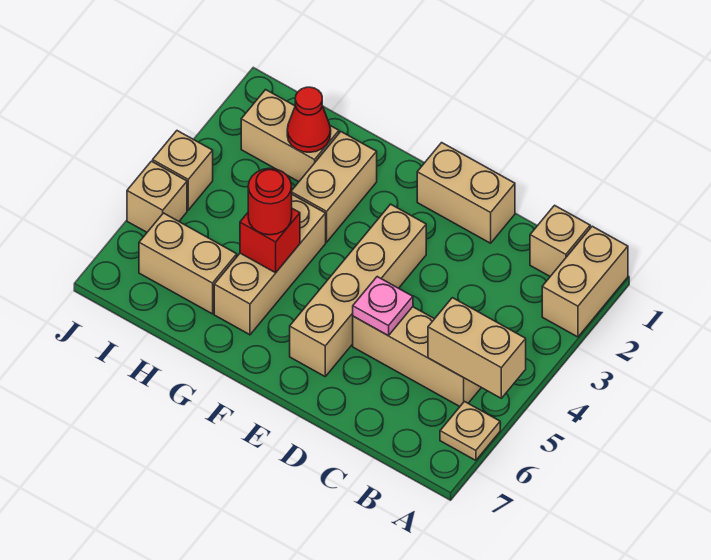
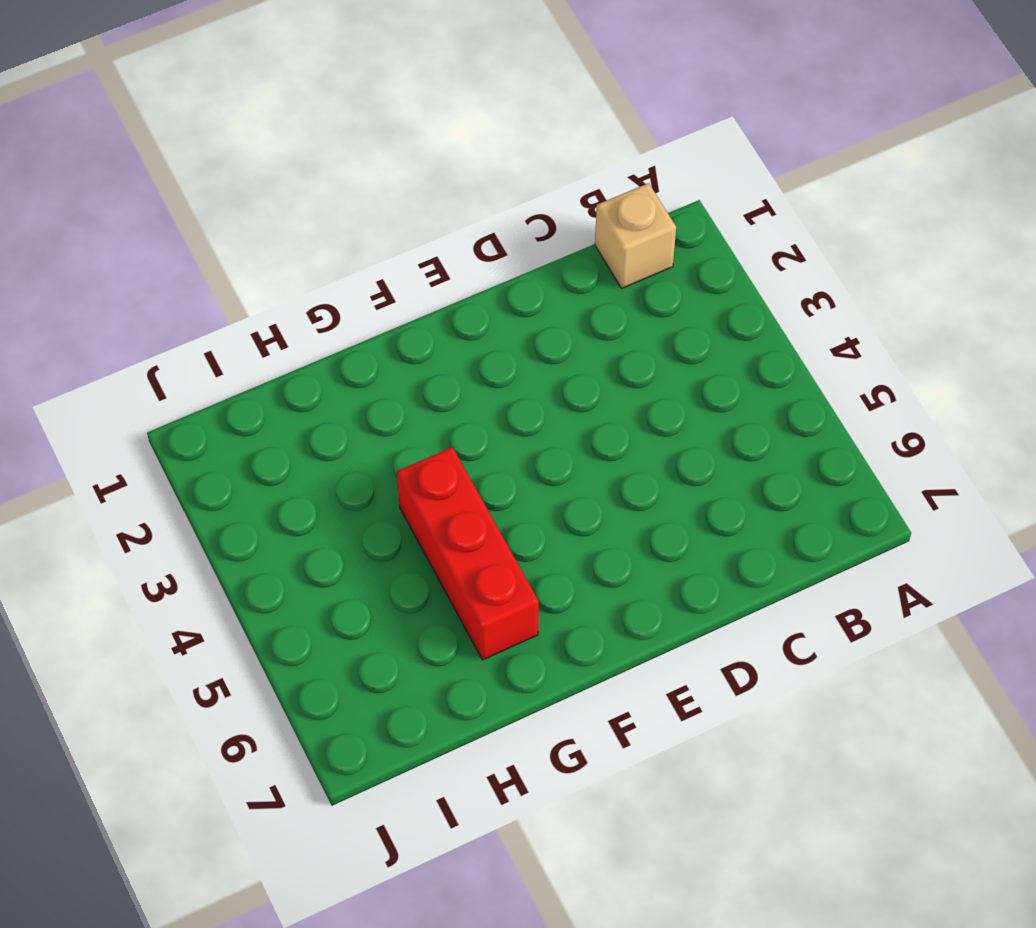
red brick G4:G6 level 1 -> tan brick G4:G6 level 1
none -> tan brick A1:A2 level 1
none -> tan plate A6 level 1
none -> tan brick B5:D5 level 1

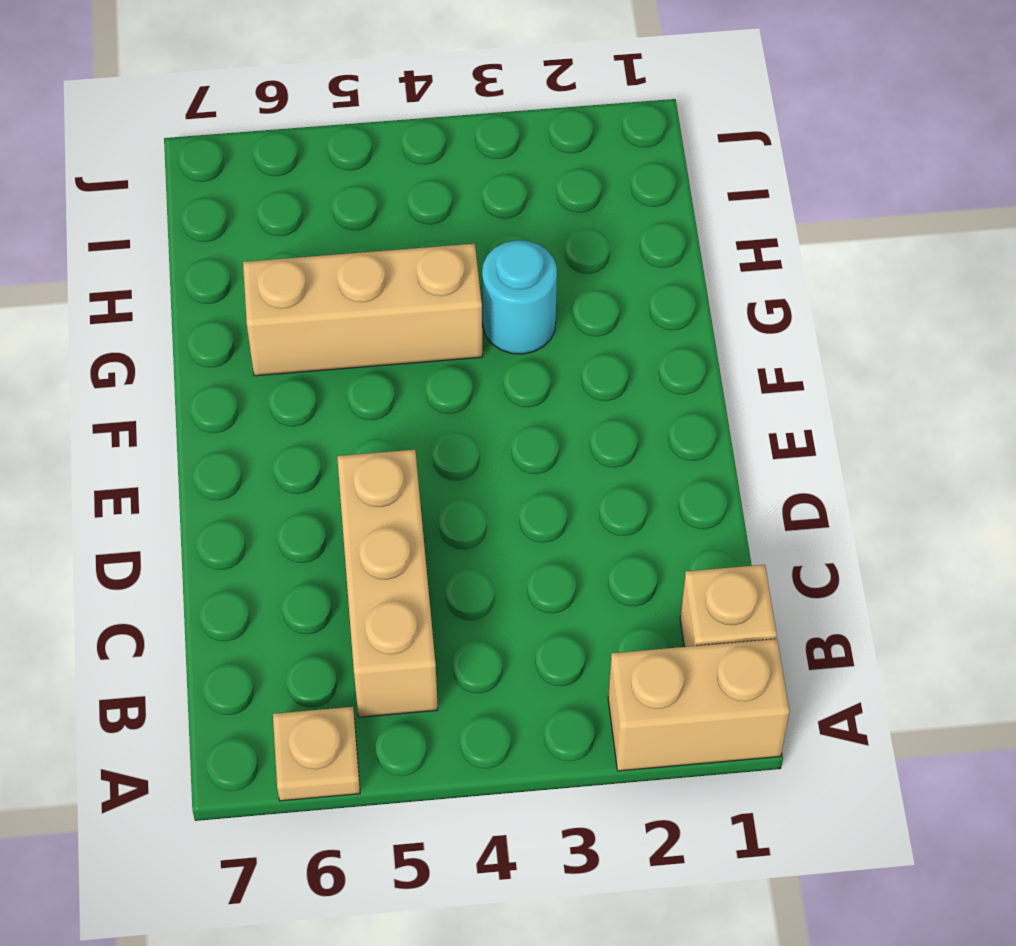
cyan round brick G3 level 1 -> tan brick G2:G3 level 1
none -> tan brick D1:E1 level 1
none -> tan brick E3:E6 level 1
none -> tan brick H2:I2 level 1

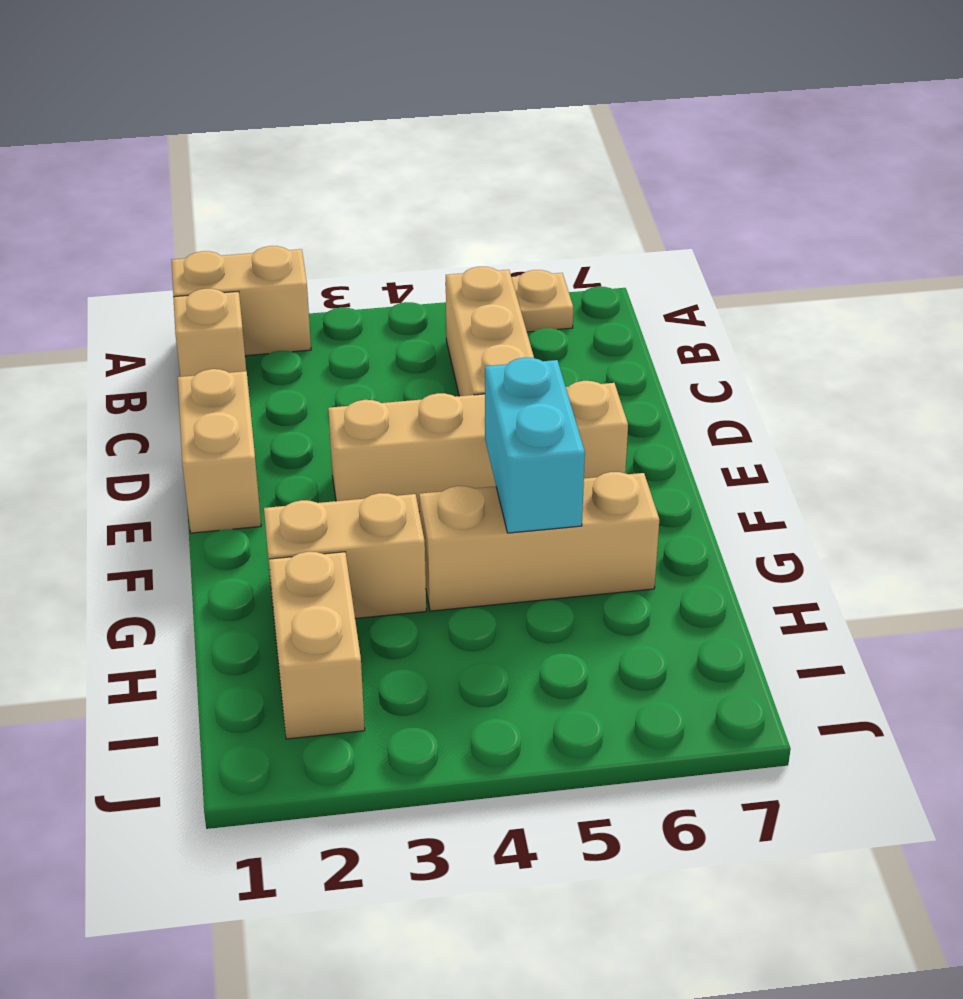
cyan brick F5:G5 level 2 -> red brick G5 level 2
none -> tan brick H6:I6 level 1
none -> tan brick J4 level 1
none -> tan brick J5 level 1

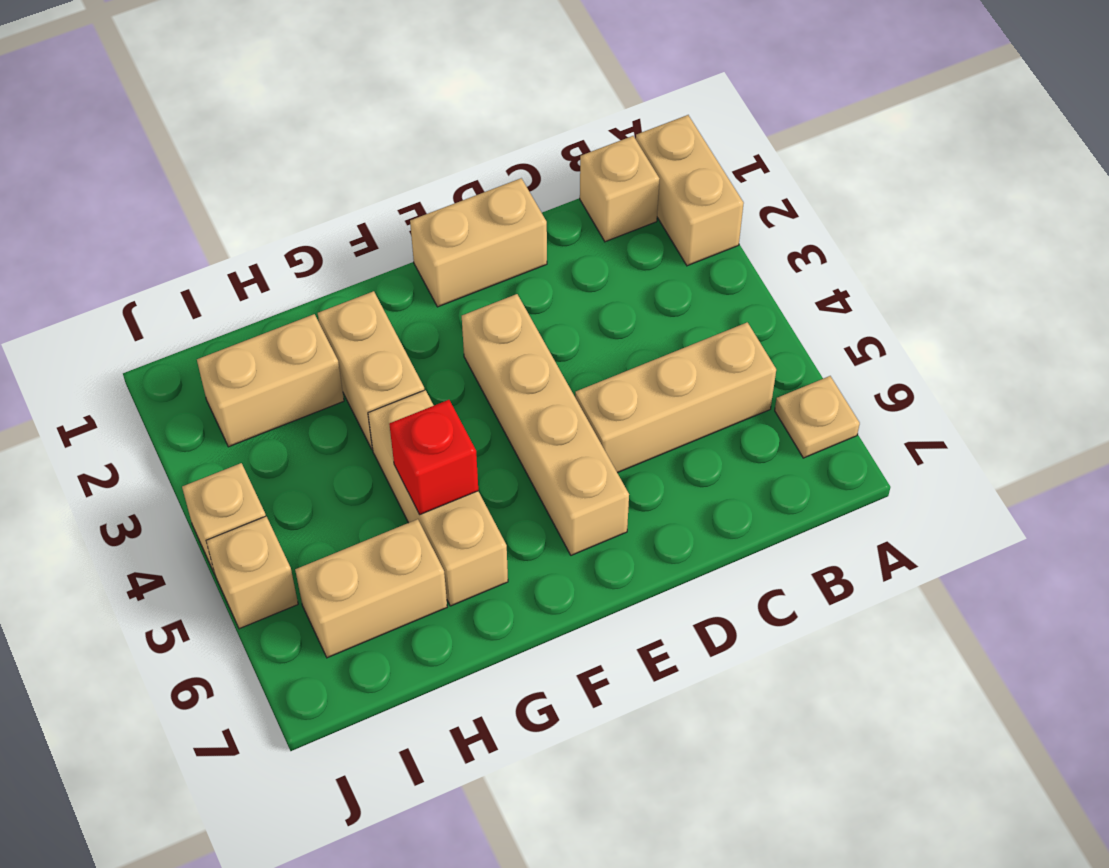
none -> tan brick A5:B5 level 2
none -> pink plate D5 level 2
none -> red cone H2 level 2

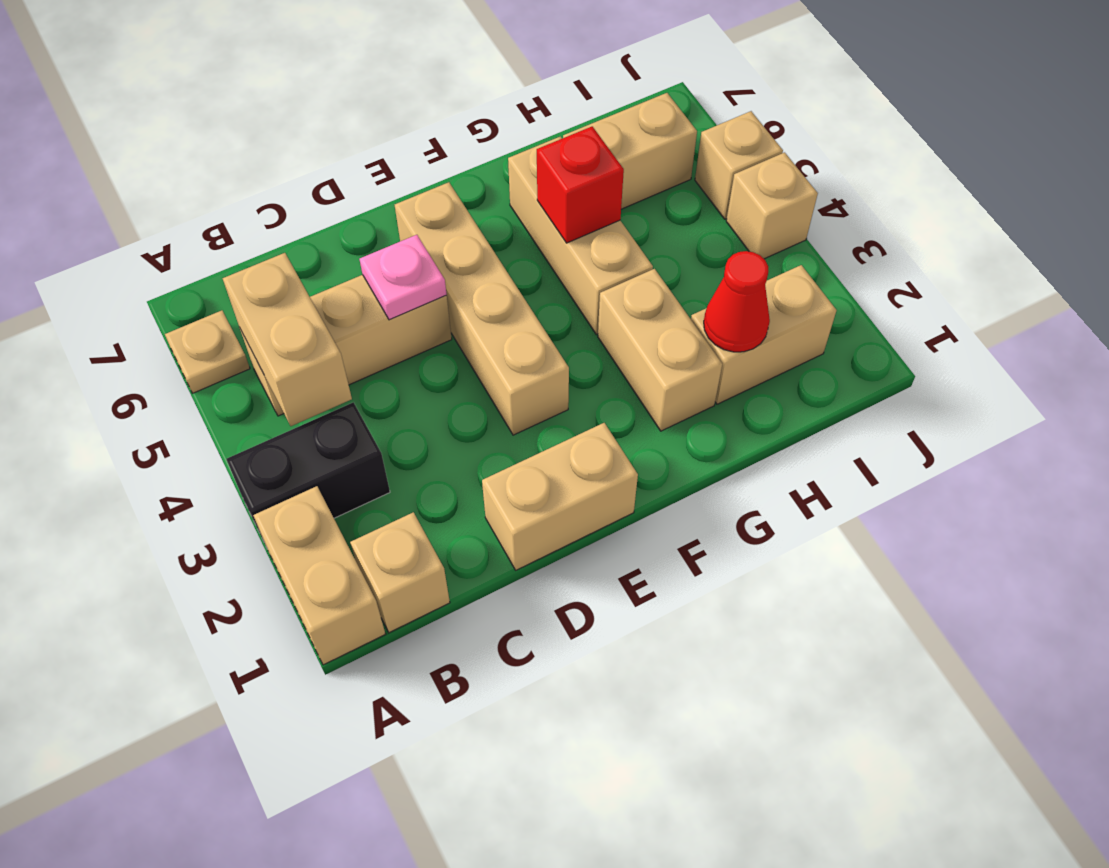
black brick A3:B3 level 1 -> none
tan brick B4:B5 level 2 -> tan brick A5:B5 level 2
none -> red round brick G5 level 3

